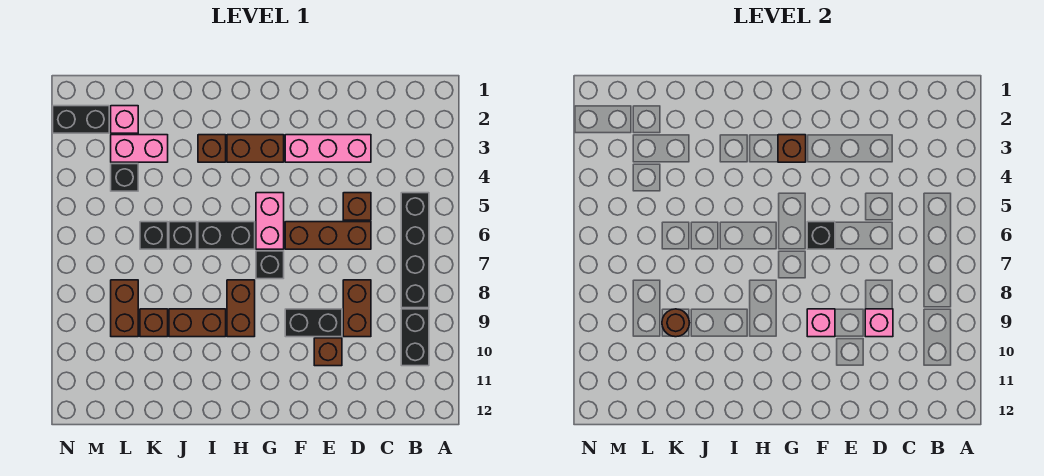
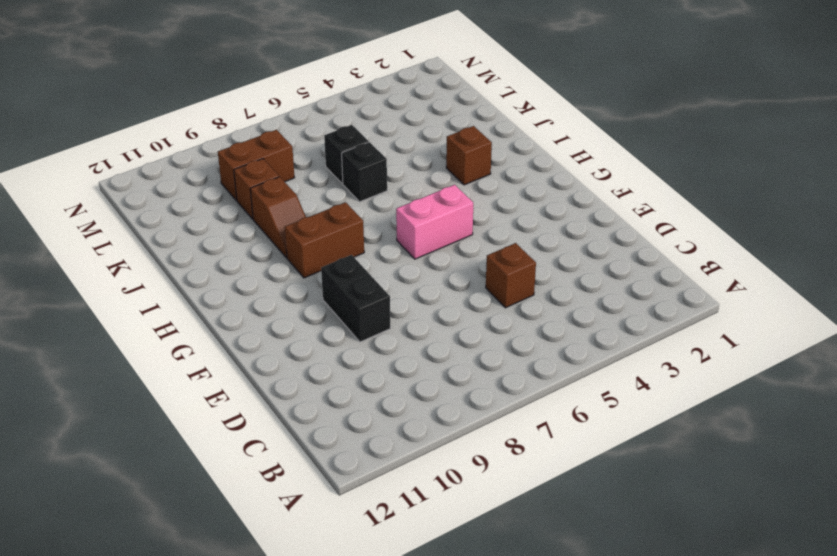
brown slope I9:J9 level 1 top J -> brown brick I9:J9 level 1
none -> black brick B5:B8 level 1
none -> black brick B9:B10 level 1
none -> pink brick D3:F3 level 1

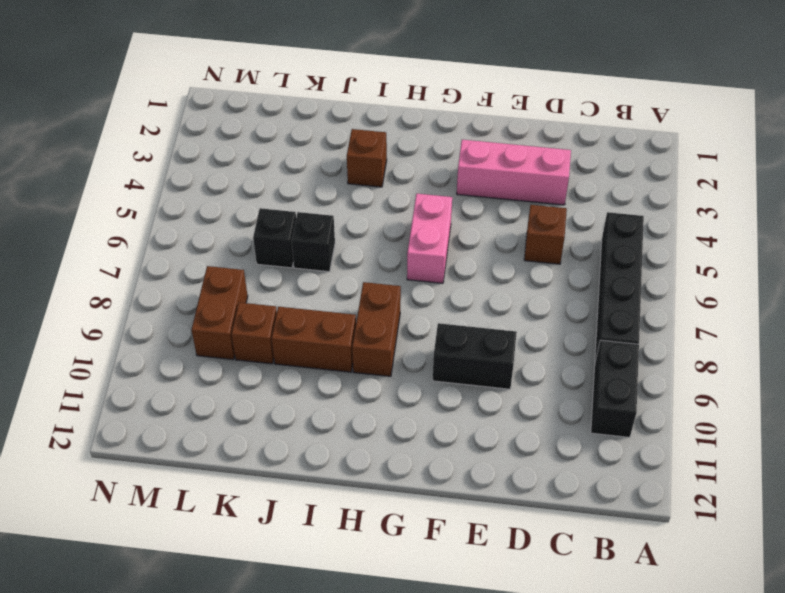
none -> brown brick D6:F6 level 1
none -> brown brick D8:D9 level 1
none -> brown brick E10 level 1

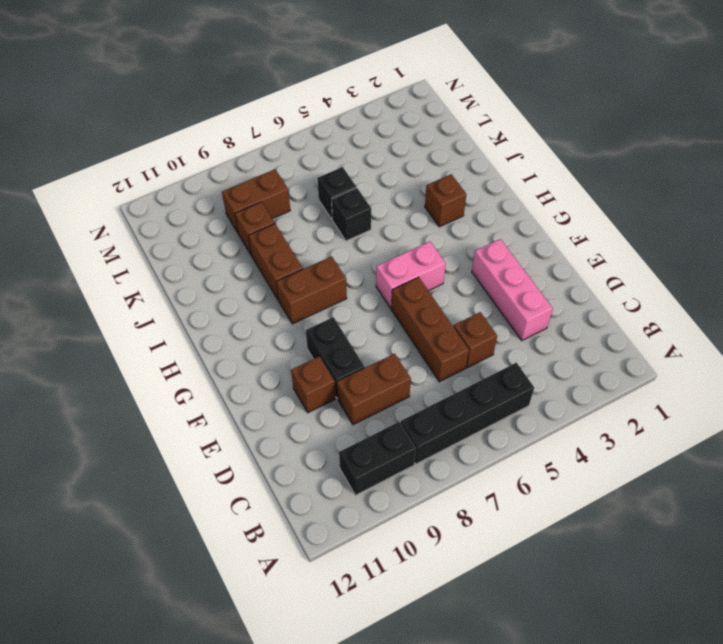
none -> brown brick G3:H3 level 1
none -> black brick G7 level 1
none -> black brick H6:I6 level 1

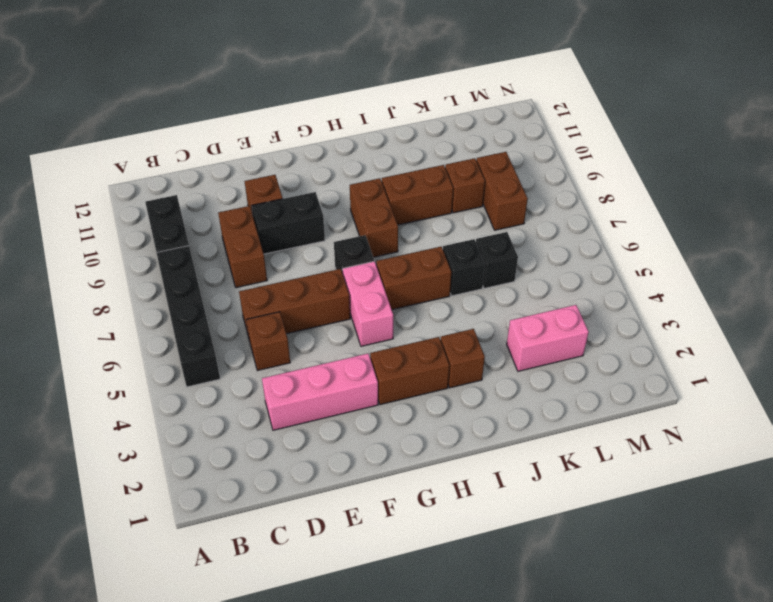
brown brick H6:I6 level 1 -> black brick H6:I6 level 1
none -> pink brick L2 level 1
none -> black brick L4 level 1
none -> black brick M2:N2 level 1

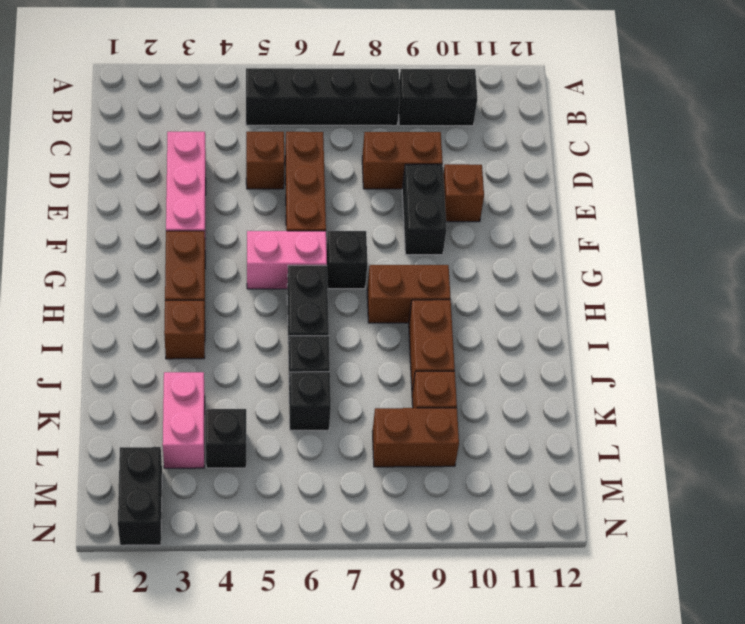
none -> pink brick L2 level 1
none -> pink brick D9 level 2
none -> black brick F6 level 2

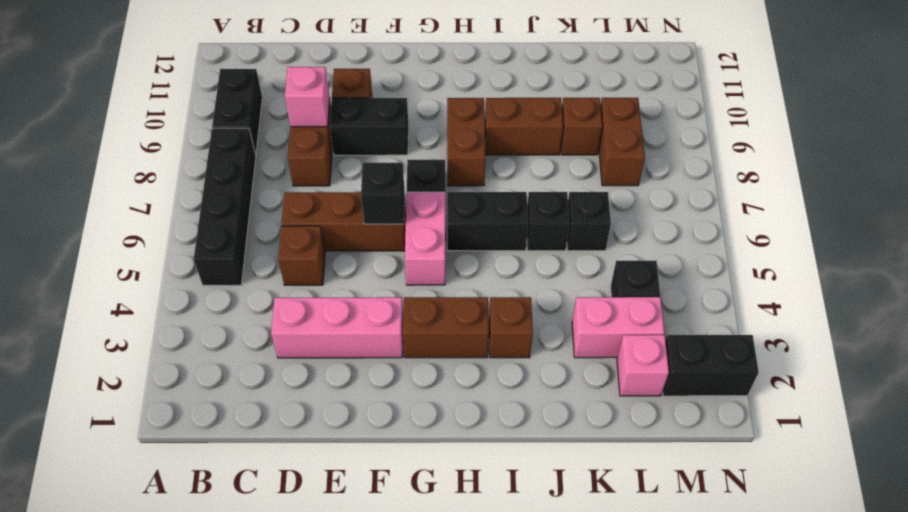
none -> pink brick F9 level 2
none -> brown brick G3 level 2
none -> brown round brick K9 level 2

